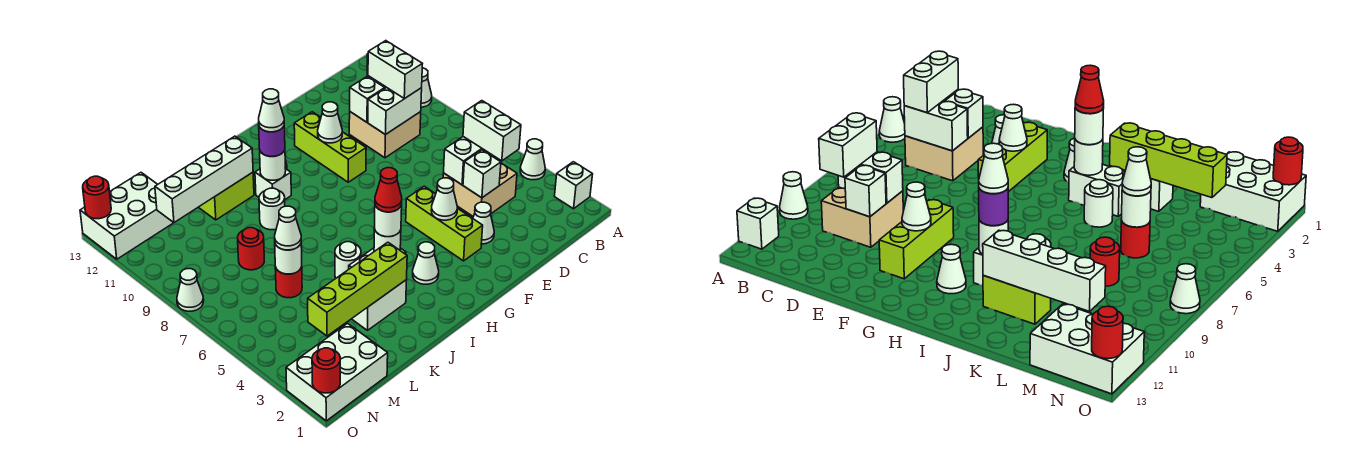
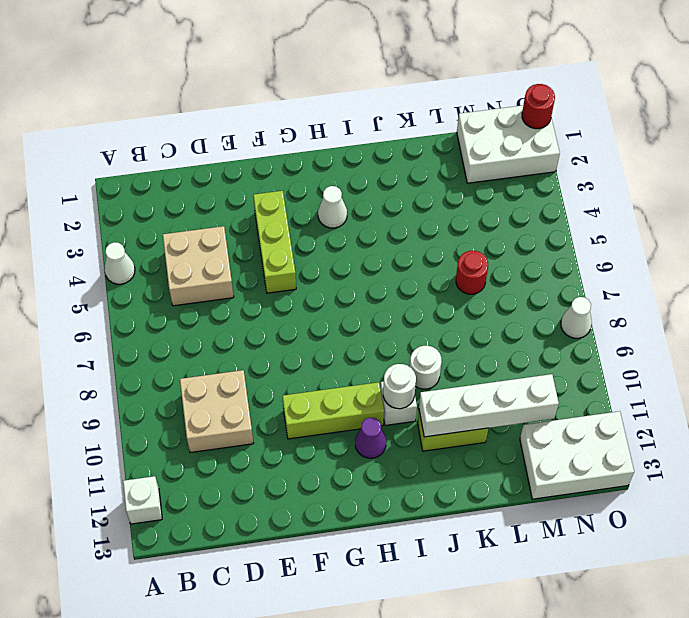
lime brick F10:H10 level 1 -> lime brick F9:F11 level 1
purple cone H11 level 1 -> white cone H11 level 1
none -> white brick A2 level 1
none -> white cone A10 level 1
none -> white cone E3 level 1
none -> white brick I4:J4 level 1

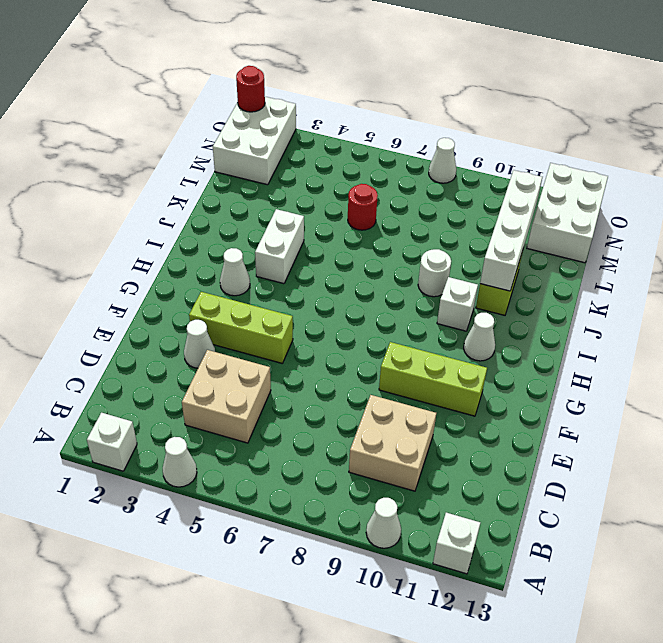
none -> white brick J3:K3 level 1
none -> white round brick J5 level 1
none -> red round brick L8 level 1
none -> white brick C5:D5 level 2

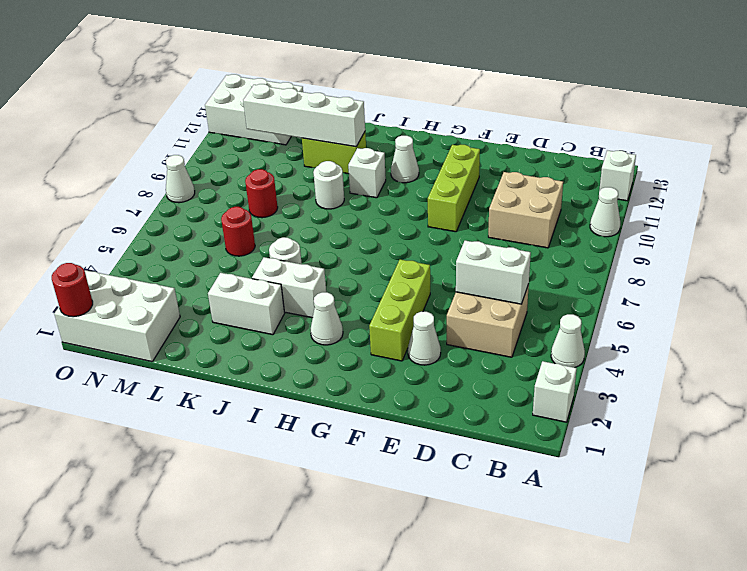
none -> white brick C9:D9 level 2
none -> white brick D4 level 2
none -> white brick D10 level 2
none -> white cone F4 level 2

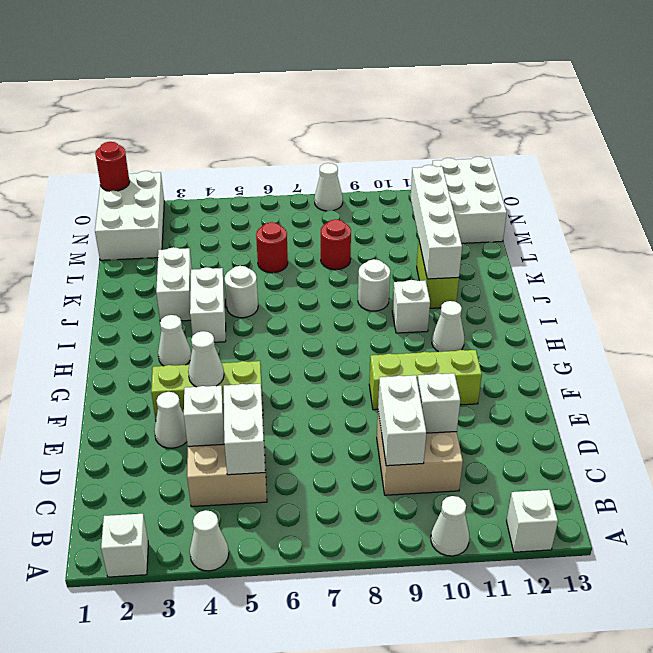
none -> white cone F10 level 2
none -> white round brick I4 level 2
none -> white round brick I10 level 2
none -> lime brick J3:M3 level 2

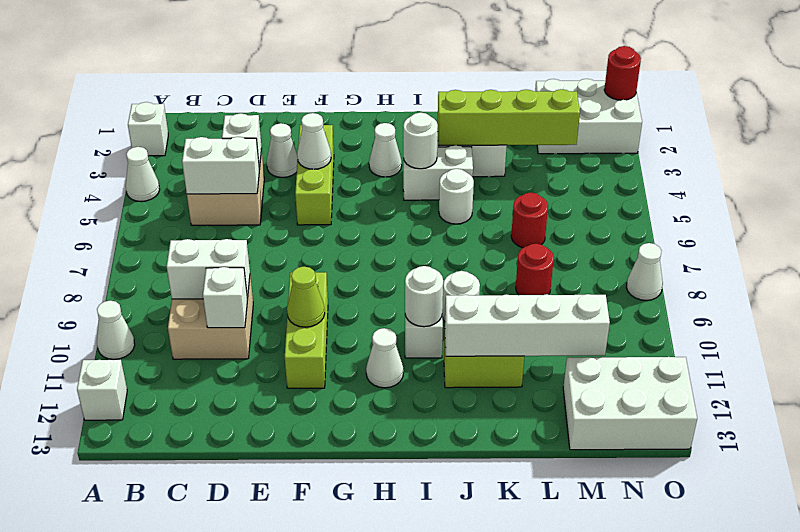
lime cone F10 level 2 -> white cone F10 level 2
none -> white round brick L6 level 2
none -> red round brick O13 level 2
none -> white brick C4:C5 level 3
none -> white brick C9:C10 level 3

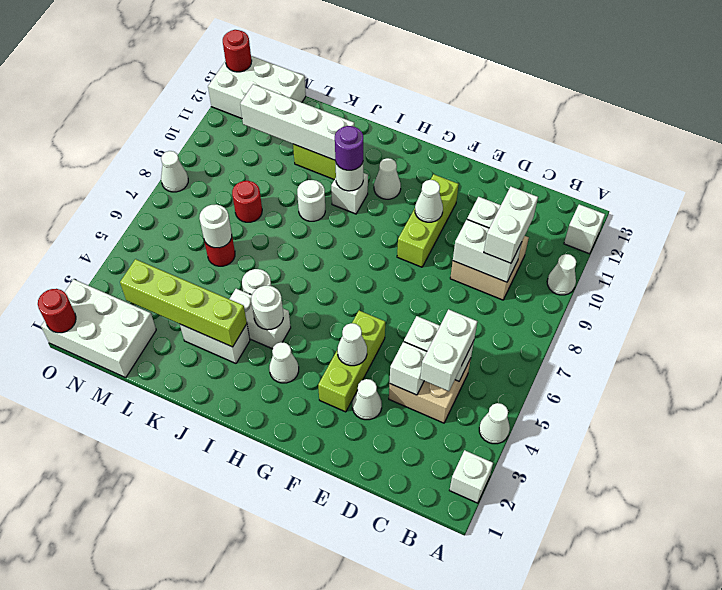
none -> white round brick I4 level 3
none -> white cone L6 level 3
none -> red cone I4 level 4
none -> white cone I10 level 4

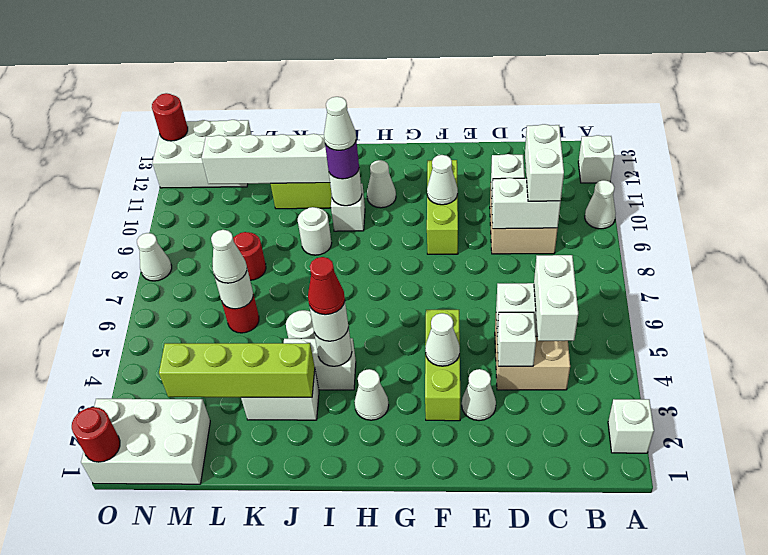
none -> white cone A4 level 1

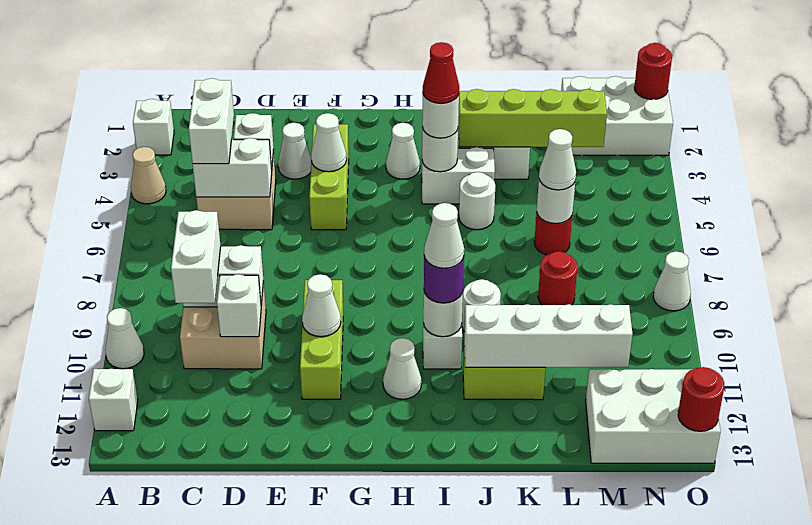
tan cone A4 level 1 -> white cone A4 level 1

